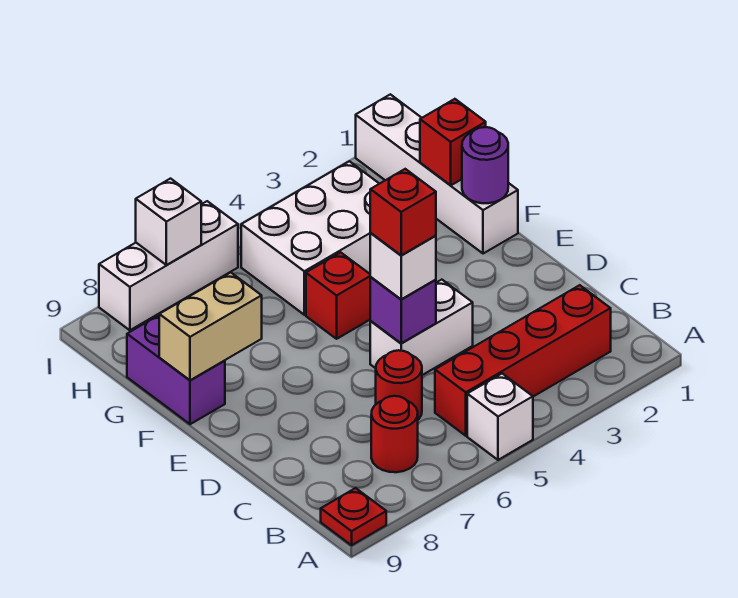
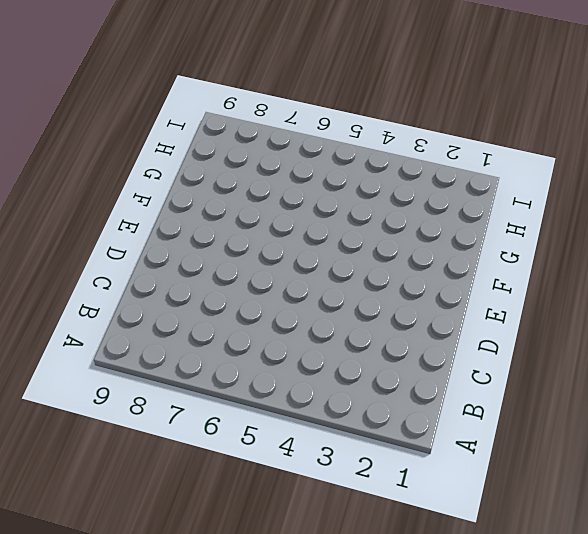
none -> white brick A5 level 1
none -> red plate A9 level 1
none -> red brick B2:B5 level 1

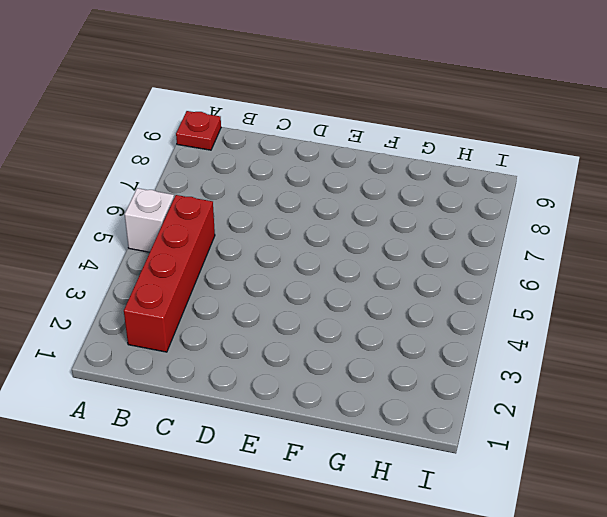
none -> red round brick B7 level 1
none -> red round brick C6 level 1
none -> white brick D4:D5 level 1

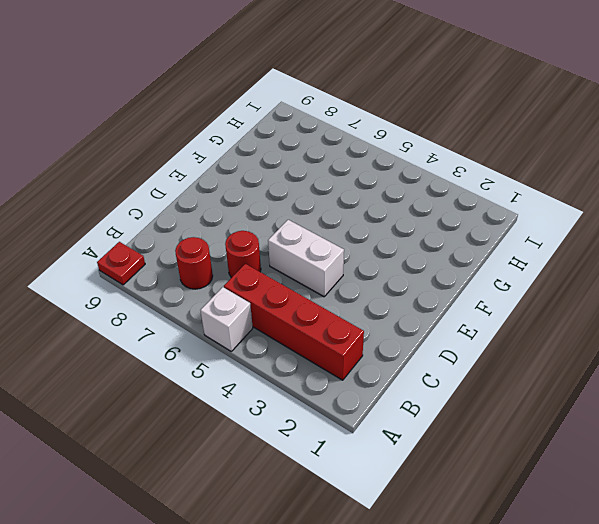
none -> white brick F1:I1 level 1
none -> red brick F5 level 1
none -> purple brick F9:G9 level 1

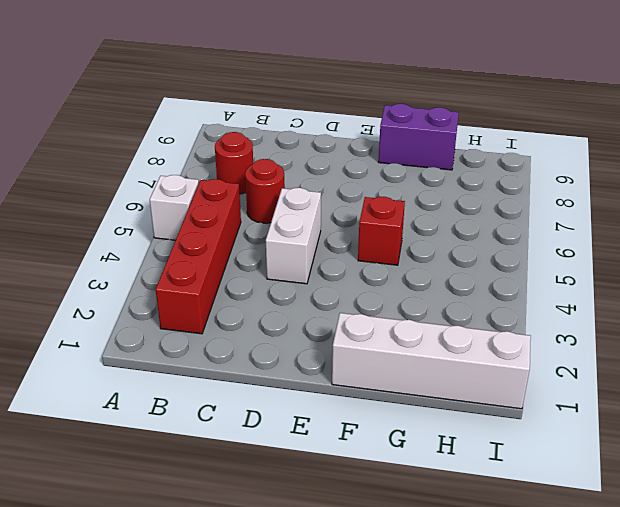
none -> red plate A9 level 1
none -> white brick G3:H5 level 1
none -> white brick I6:I8 level 1

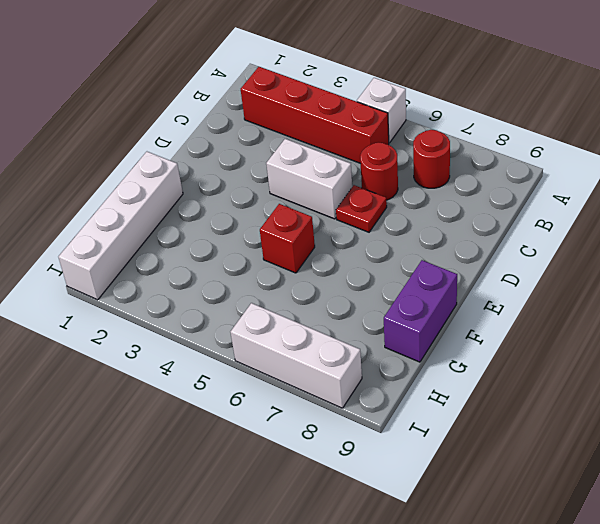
red plate D6 level 1 -> red plate A9 level 1
none -> white brick G3:H5 level 1
none -> purple brick D5 level 2
none -> purple round brick F1 level 2

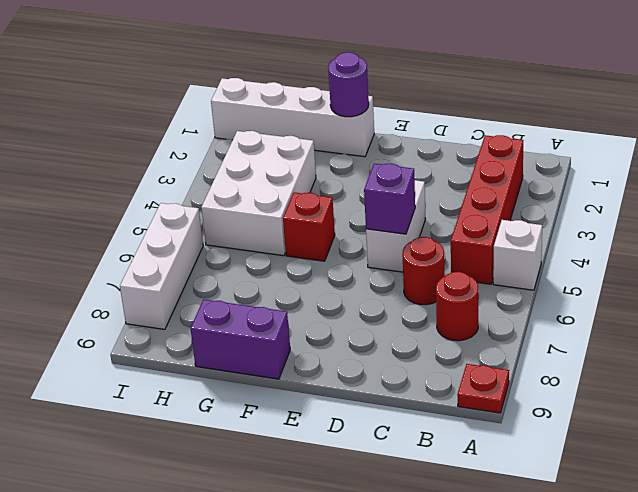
none -> tan brick F8:F9 level 2
none -> red brick G1 level 2
none -> white brick I7 level 2

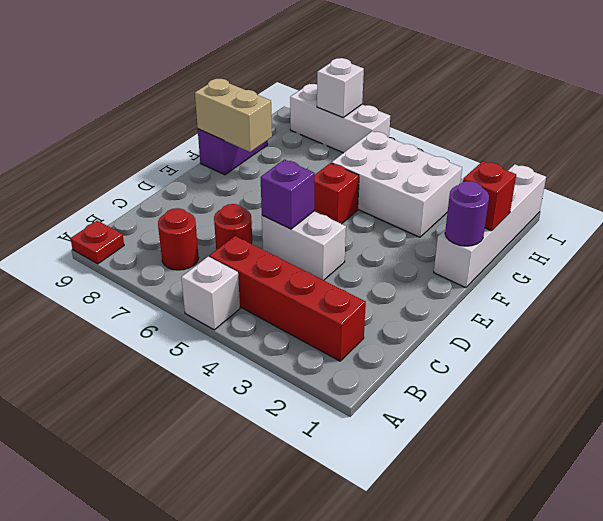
none -> white brick D5 level 3
none -> red brick D5 level 4

